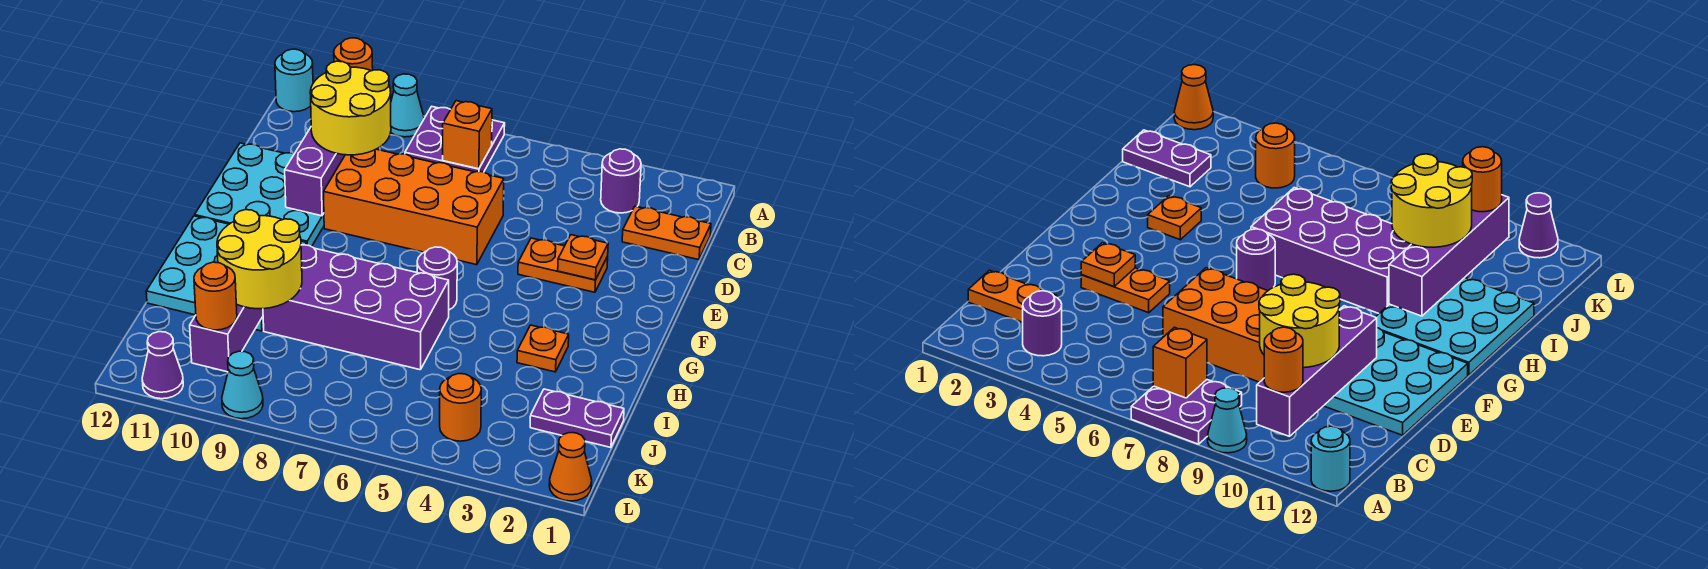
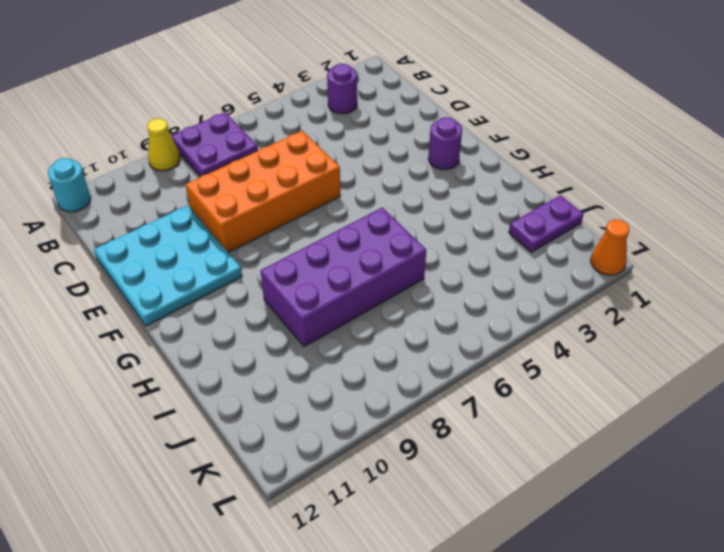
yellow cone A9 level 1 -> cyan cone A9 level 1
purple round brick F2 level 1 -> purple round brick G6 level 1
none -> orange plate C1:C2 level 1
none -> orange plate E3:E4 level 1
none -> cyan plate G10:I12 level 1

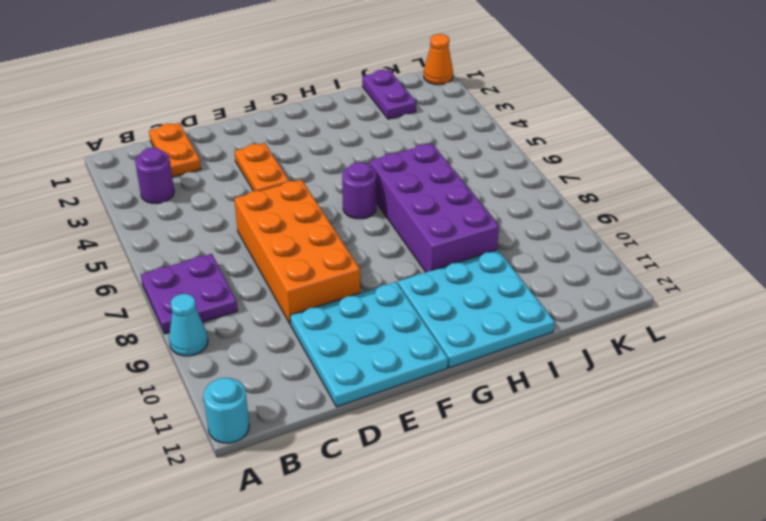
none -> orange plate H3 level 1
none -> orange round brick K4 level 1
none -> cyan cone L9 level 1

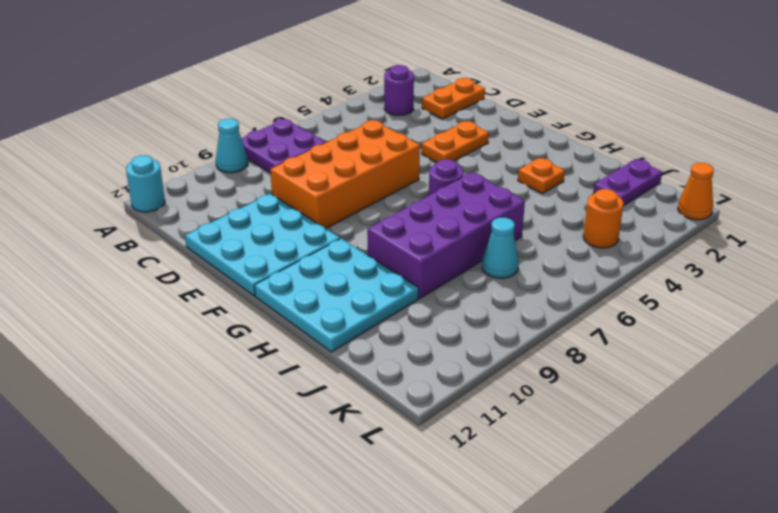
cyan cone J7 level 1 -> cyan cone L9 level 1
none -> purple cone L11 level 1
none -> orange brick B7 level 2
none -> purple brick B10:E10 level 2

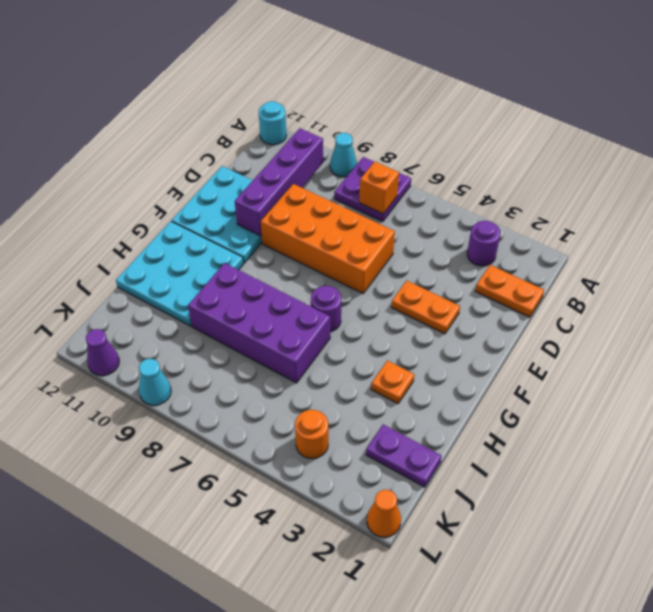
none -> orange plate E3 level 2
none -> purple brick H10:K10 level 2
none -> orange round brick B10 level 3

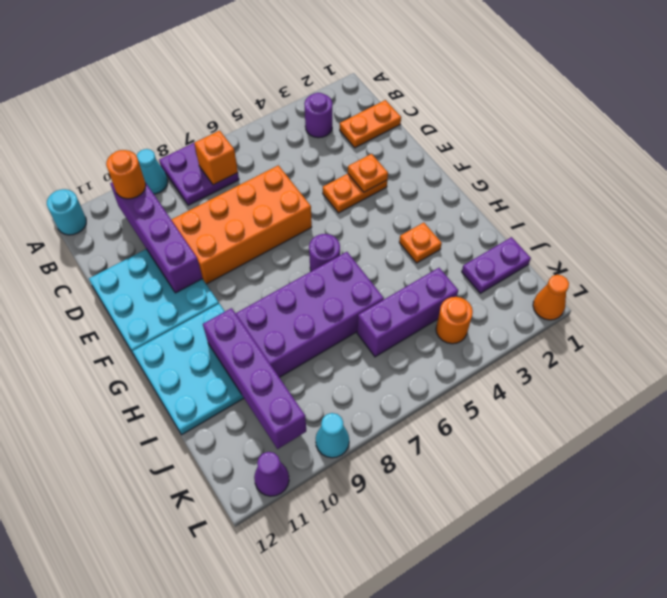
purple brick J4:J6 level 1 -> none
none -> yellow round brick C9:D10 level 3
none -> yellow round brick I9:J10 level 3
none -> orange round brick K10 level 3

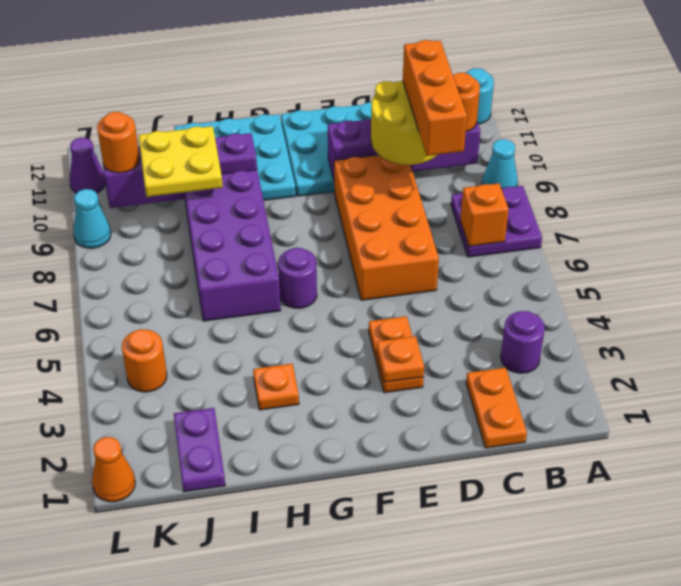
orange brick C8:C10 level 4 -> none
yellow plate I9:J10 level 3 -> yellow round brick I9:J10 level 3

